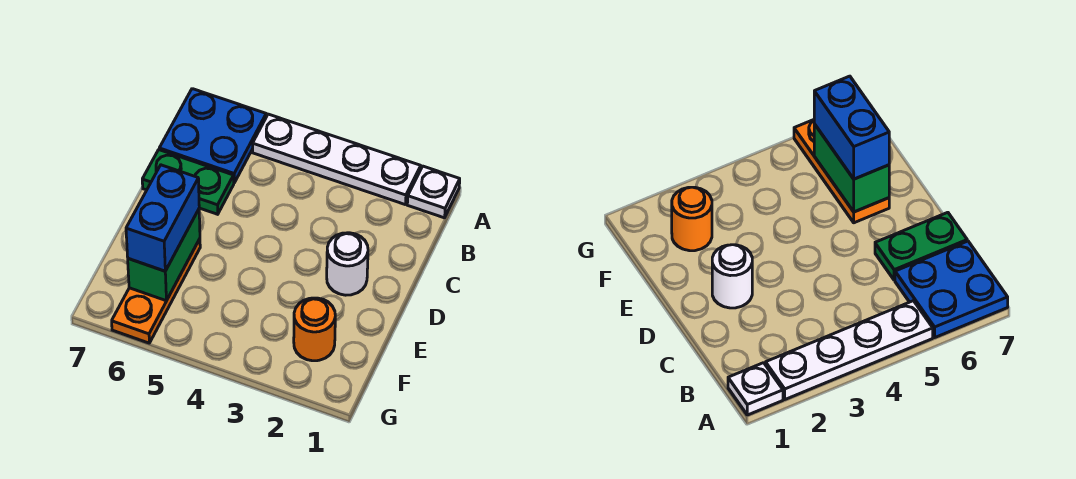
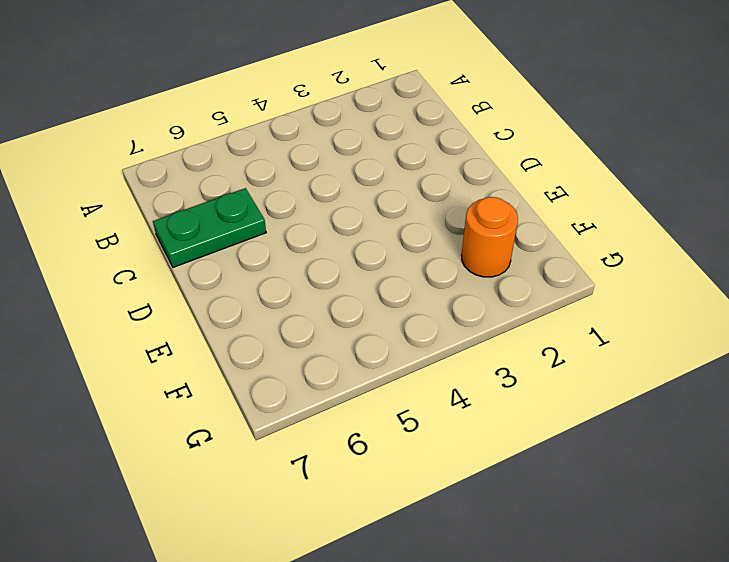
none -> white plate A1 level 1
none -> white plate A2:A5 level 1

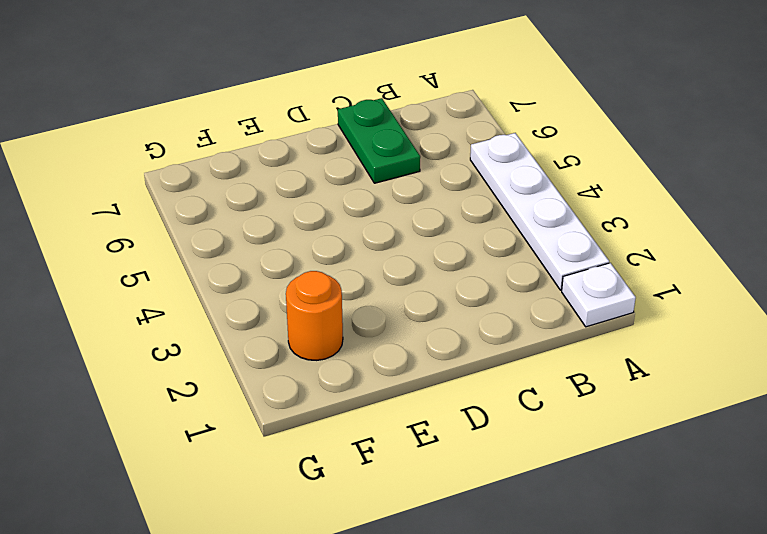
none -> blue plate A6:B7 level 1
none -> white round brick D2 level 1

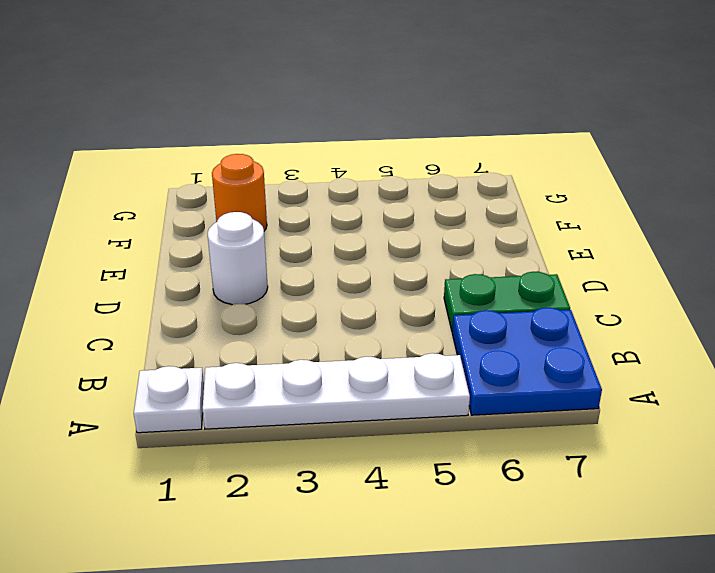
none -> orange plate E6:G6 level 1
none -> green brick E6:F6 level 2

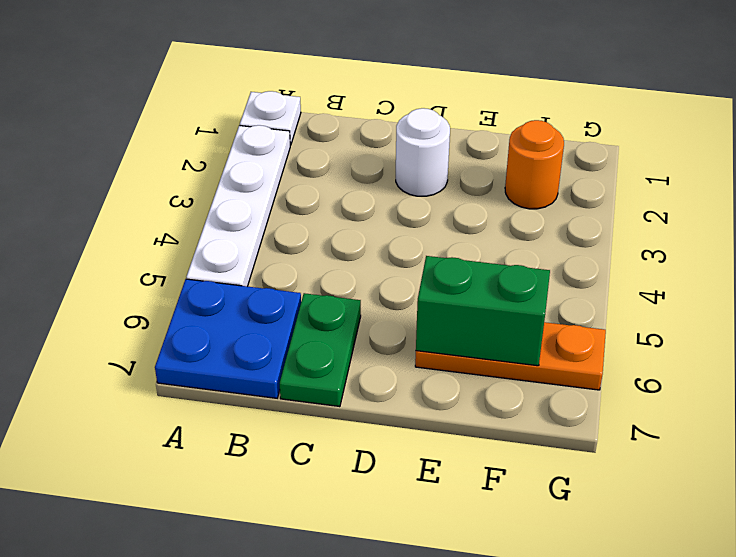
none -> blue brick E6:F6 level 3

